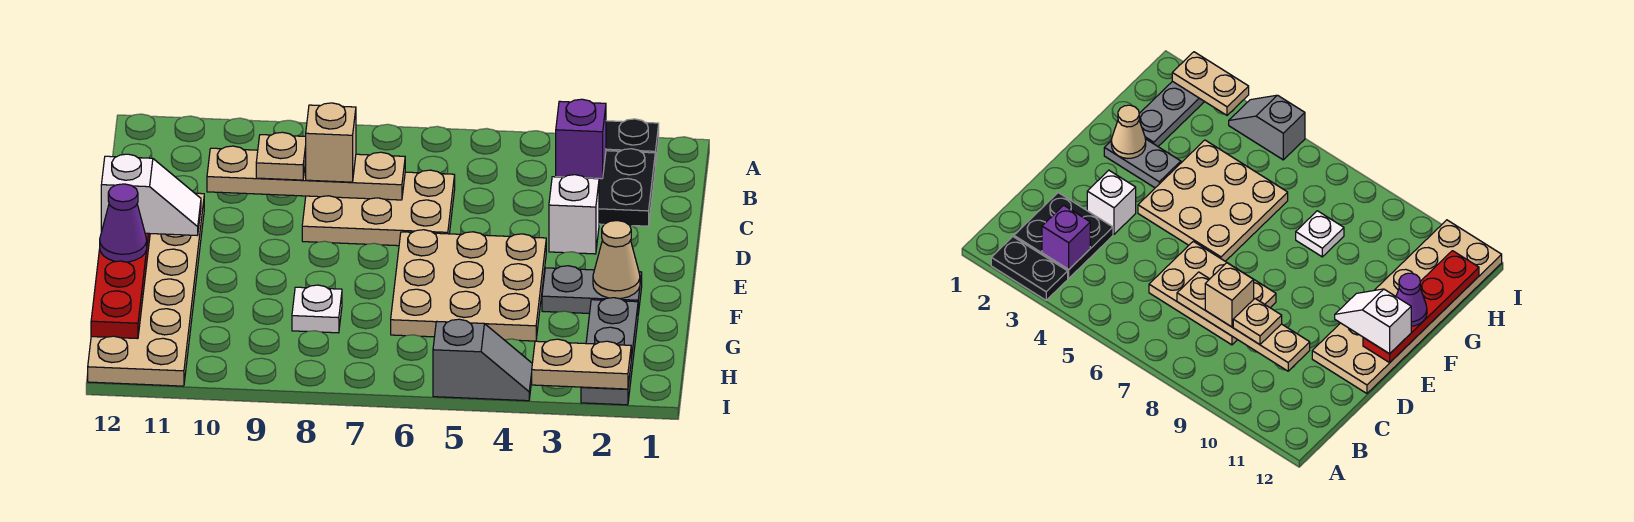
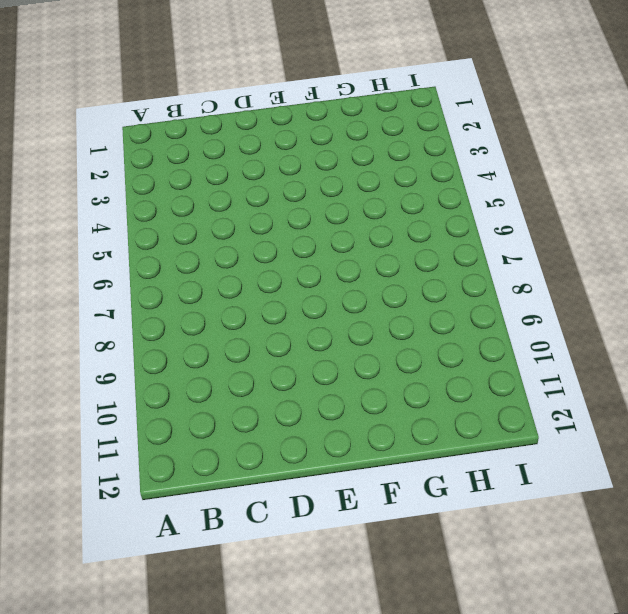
none -> black plate A2:A3 level 1
none -> black plate B2:C3 level 1
none -> tan plate C6:D8 level 1

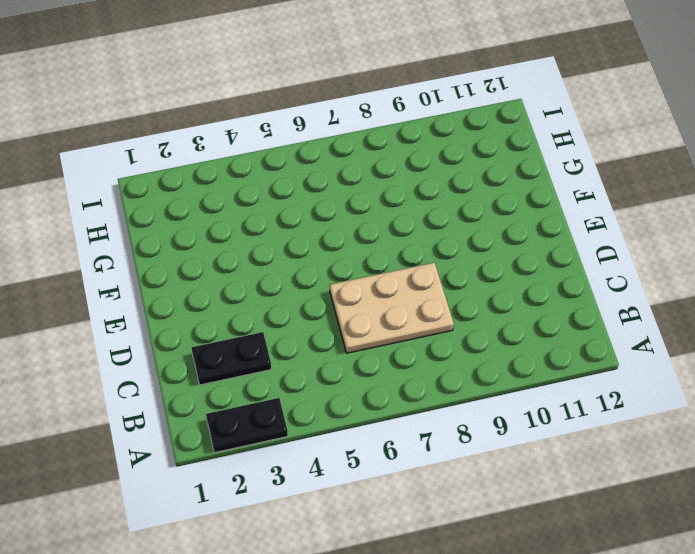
black plate C2:C3 level 1 -> black plate B2:C3 level 1
none -> white brick D3 level 1
none -> tan plate D11:I12 level 1
none -> tan plate E4:G6 level 1

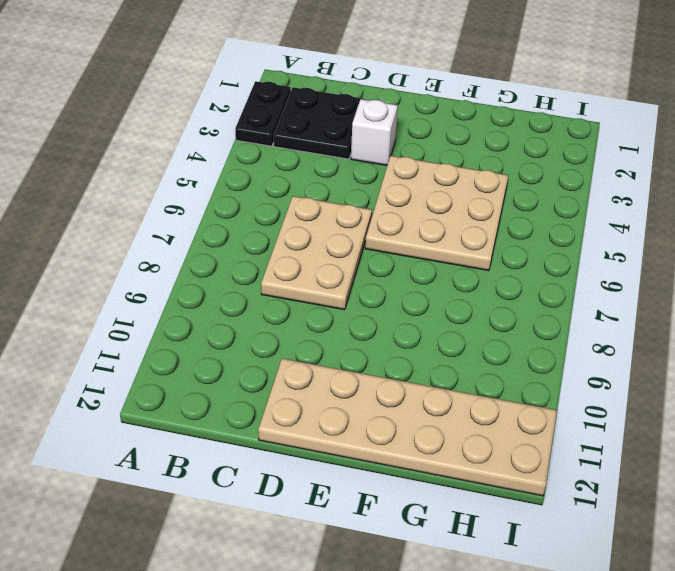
none -> grey plate F2:F3 level 1
none -> grey plate G2:I2 level 1
none -> white plate G8 level 1

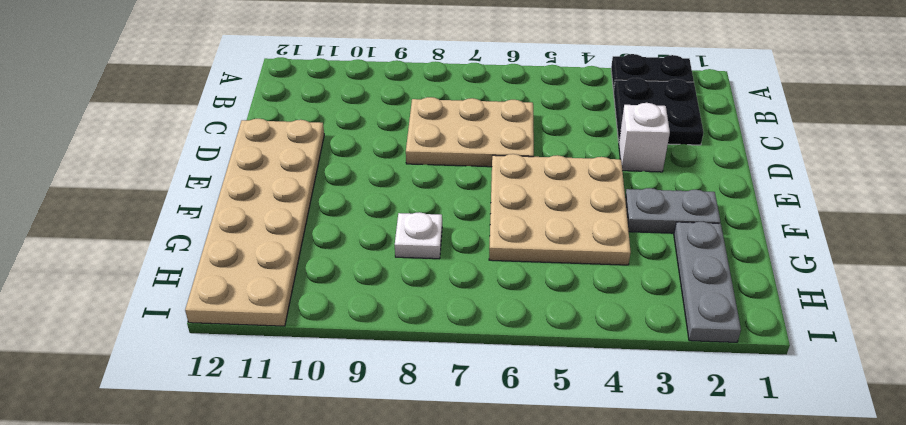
none -> grey slope I4:I5 level 1 top 5
none -> purple brick B3 level 2
none -> tan plate C7:C10 level 2

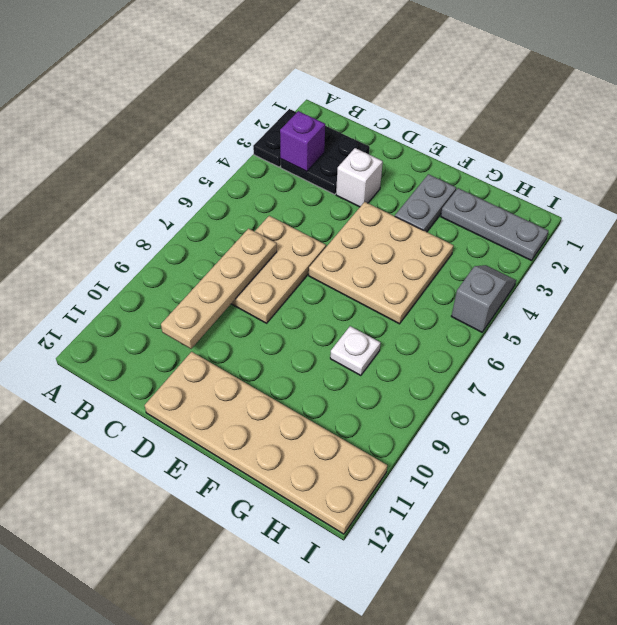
none -> red plate E12:H12 level 2
none -> tan cone F2 level 2
none -> tan plate I2:I3 level 2

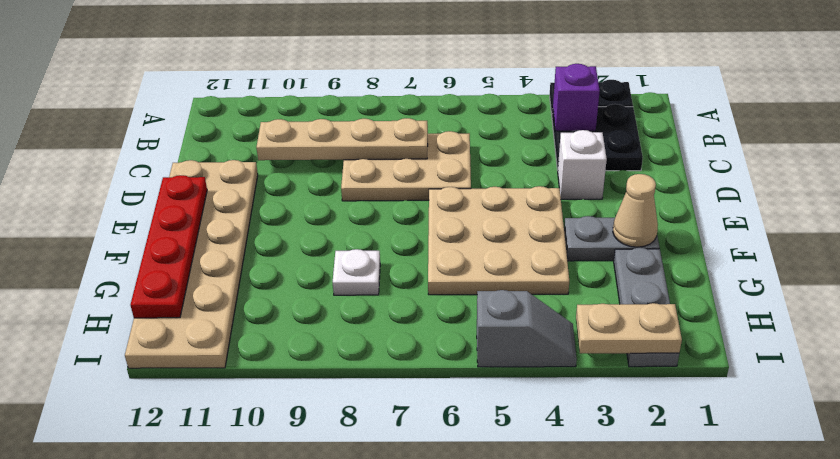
none -> tan brick C8 level 3
none -> tan plate C9 level 3
none -> white slope E11:E12 level 3 top 12

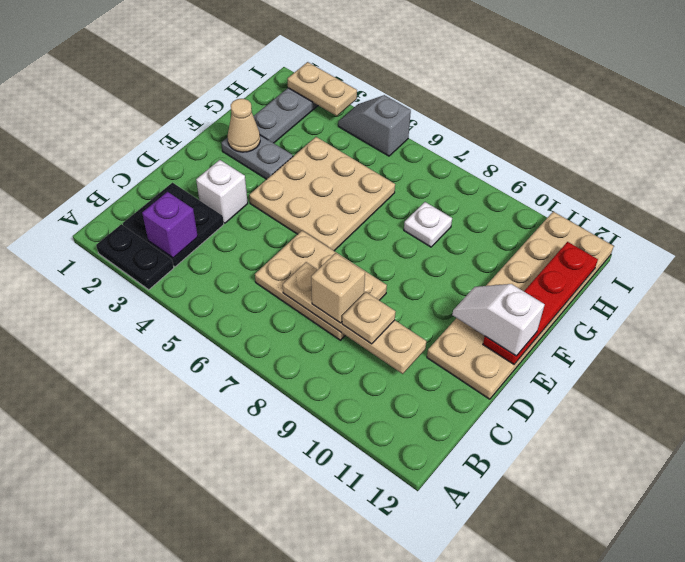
none -> purple cone F12 level 3

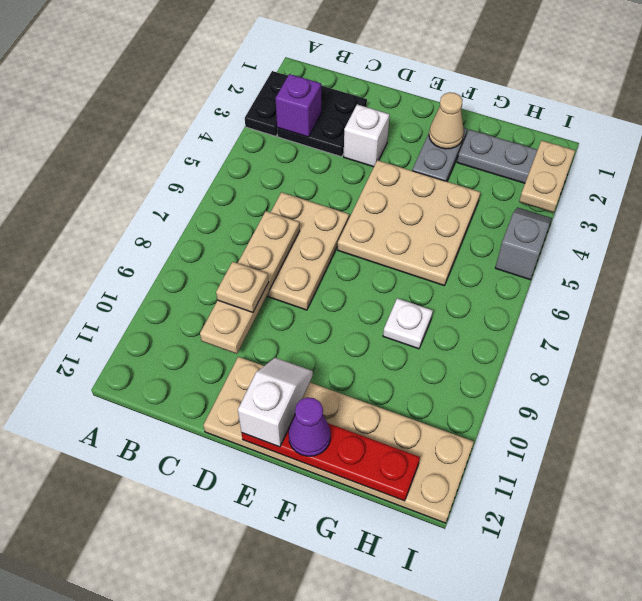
none -> tan brick C8 level 3

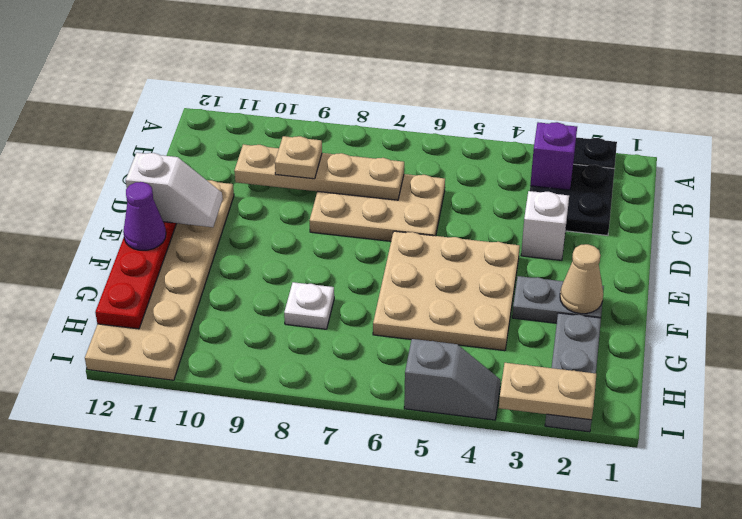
none -> tan brick C8 level 3

